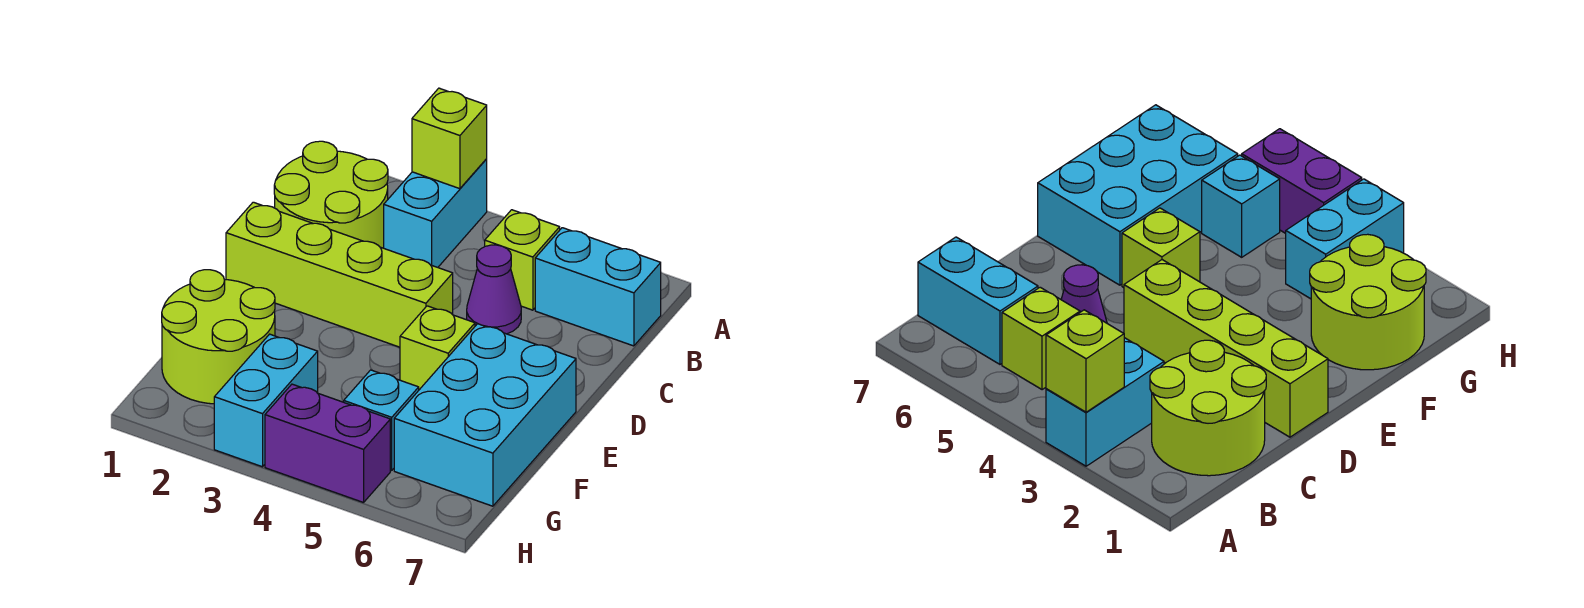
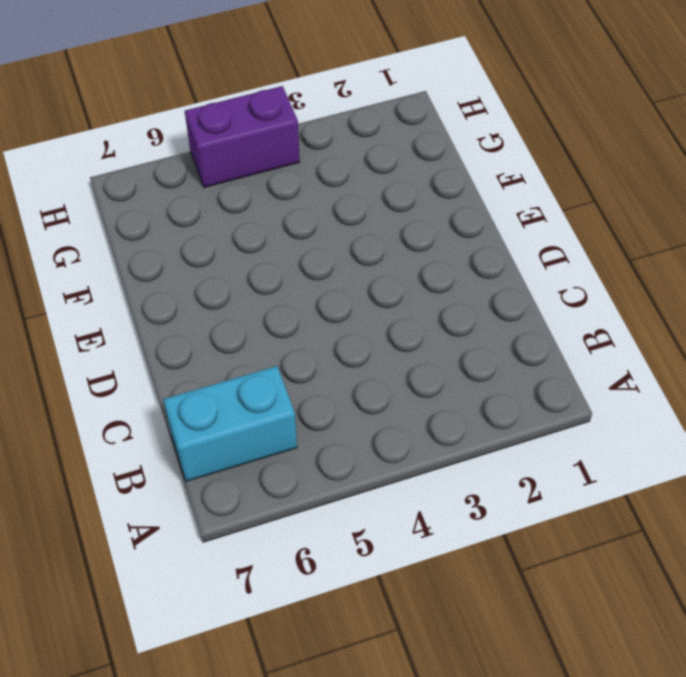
none -> cyan brick A3:B3 level 1
none -> lime round brick B1:C2 level 1
none -> lime brick B5 level 1

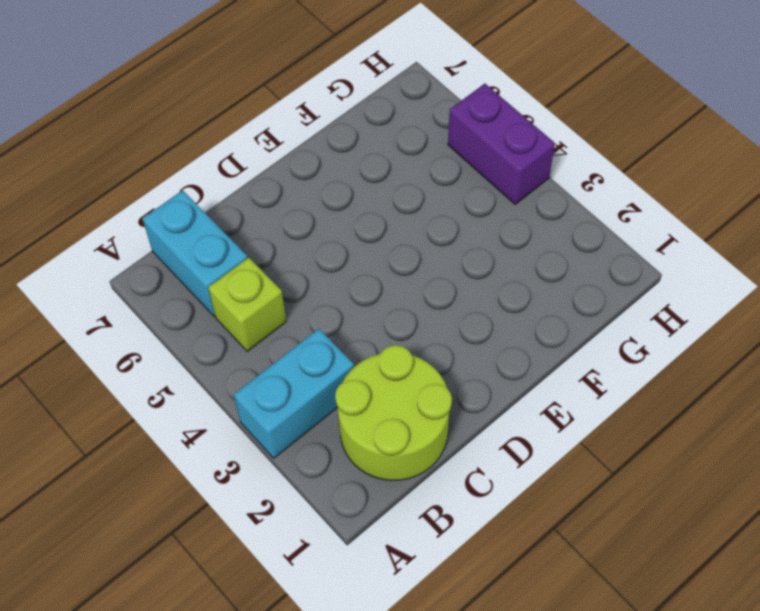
none -> purple cone C5 level 1
none -> lime brick D1:D4 level 1
none -> lime brick E5 level 1

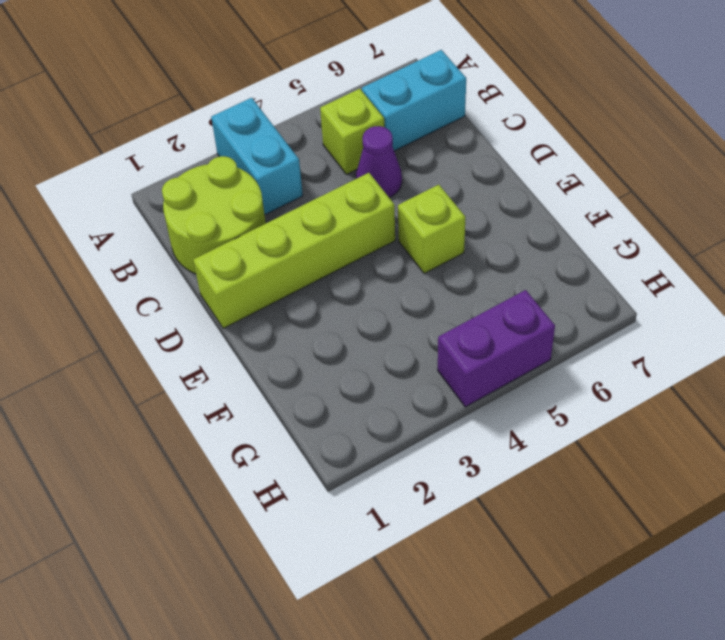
none -> cyan brick E6:G7 level 1
none -> lime round brick F1:G2 level 1
none -> cyan brick G3:H3 level 1

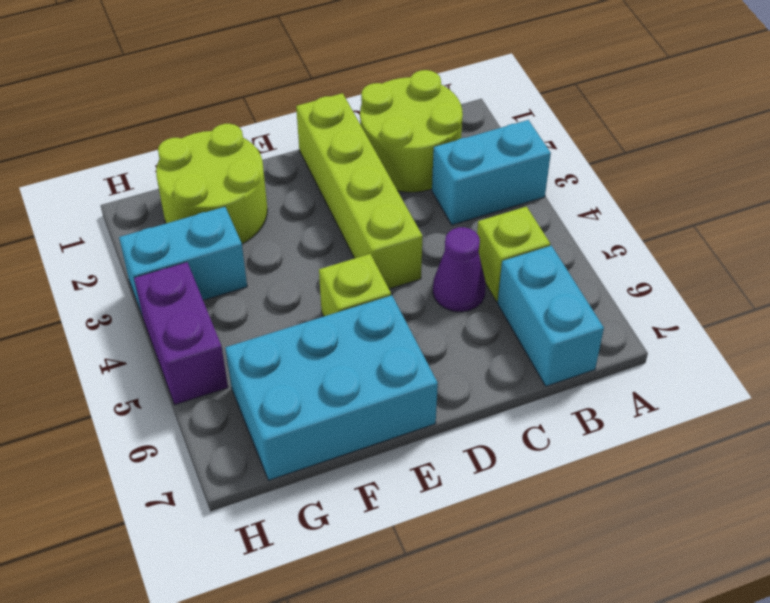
none -> cyan brick G5 level 1
none -> lime brick A3 level 2

